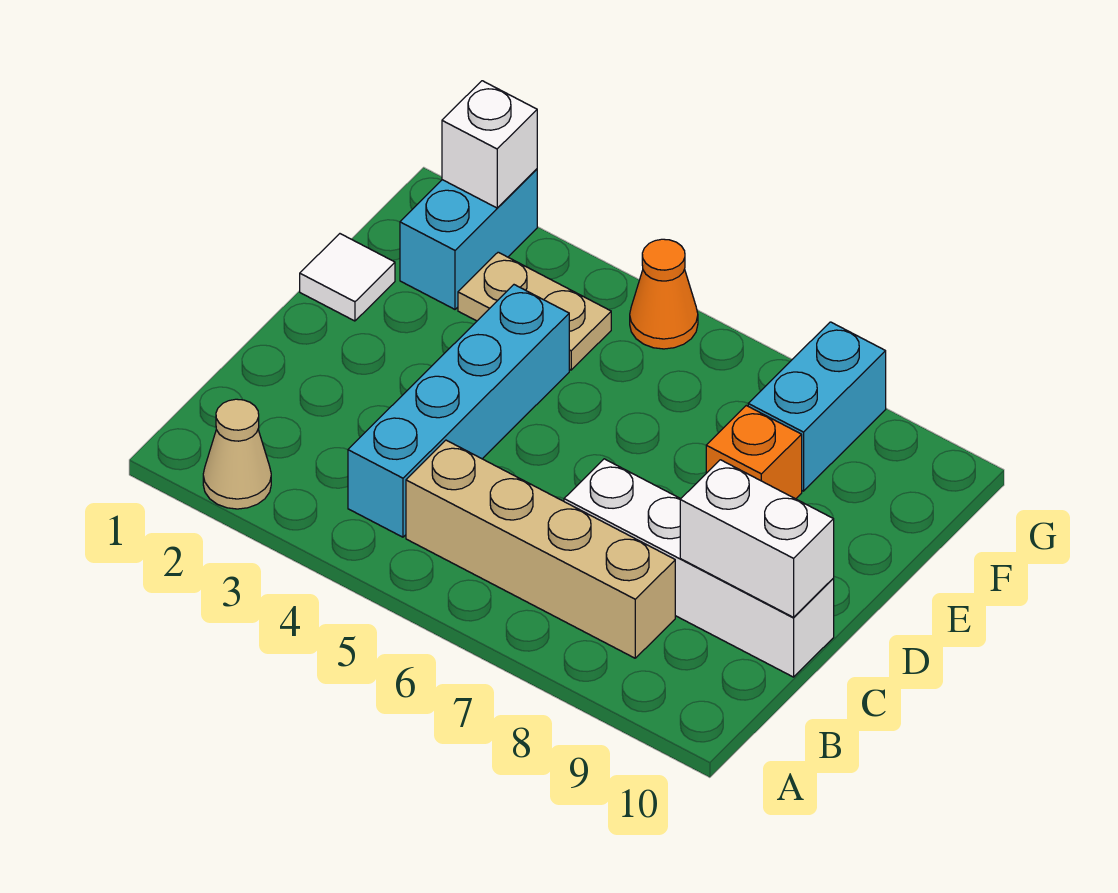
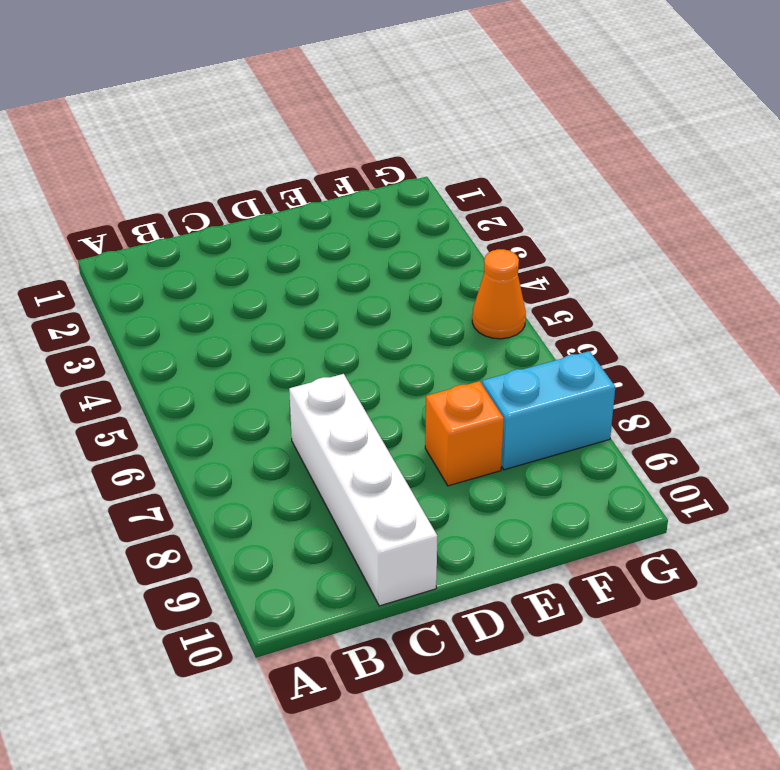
none -> tan cone A2 level 1
none -> cyan brick B4:E4 level 1
none -> tan brick B5:B8 level 1

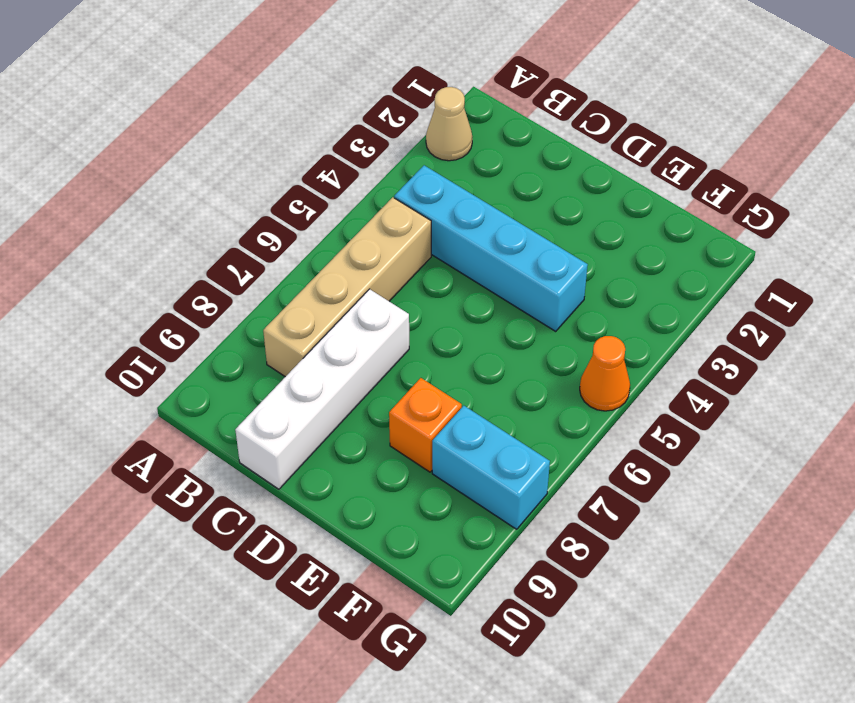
none -> white tile E1 level 1
none -> cyan brick F2:G2 level 1
none -> tan plate F3:F4 level 1

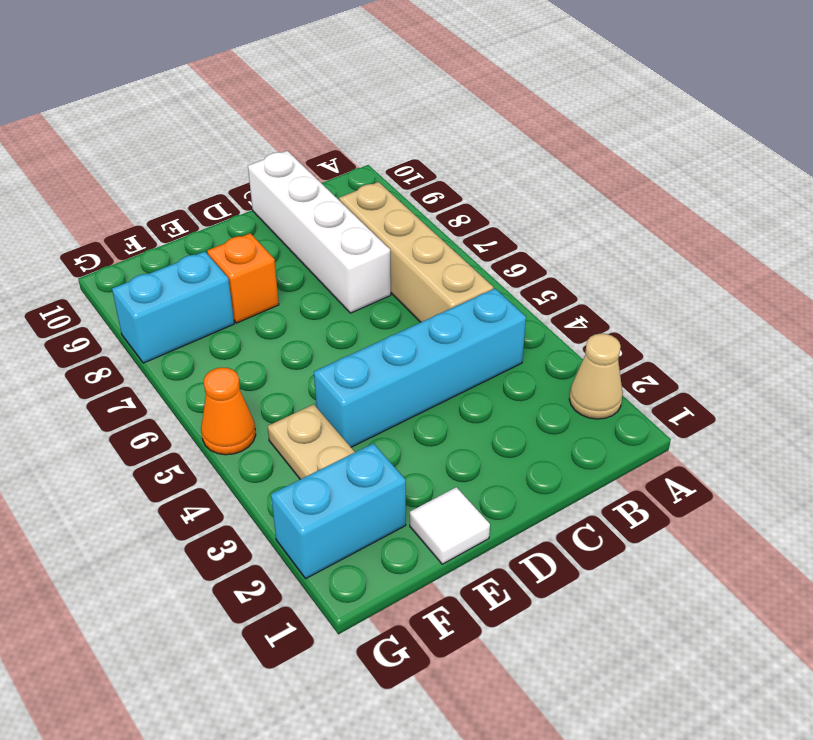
none -> white brick C9:C10 level 2
none -> white brick G2 level 2

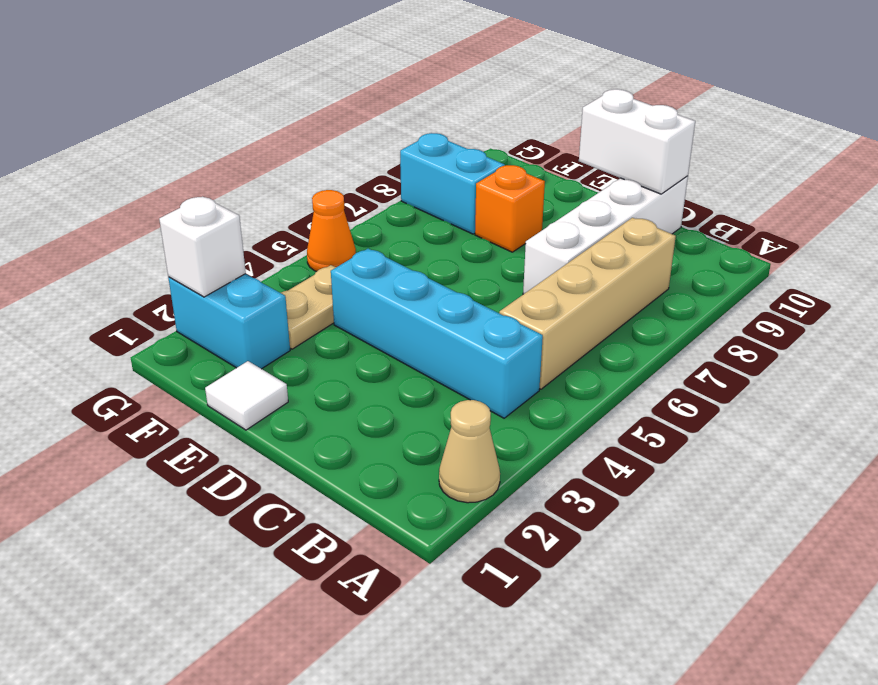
white brick C10:D10 level 2 -> white brick C9:C10 level 2

